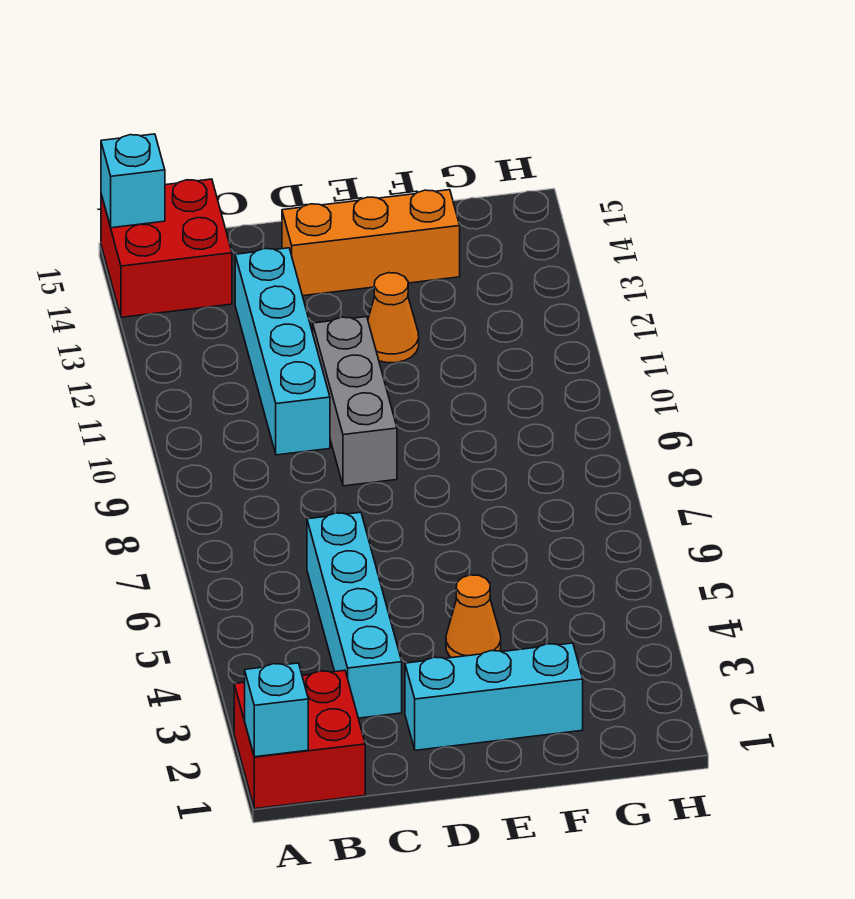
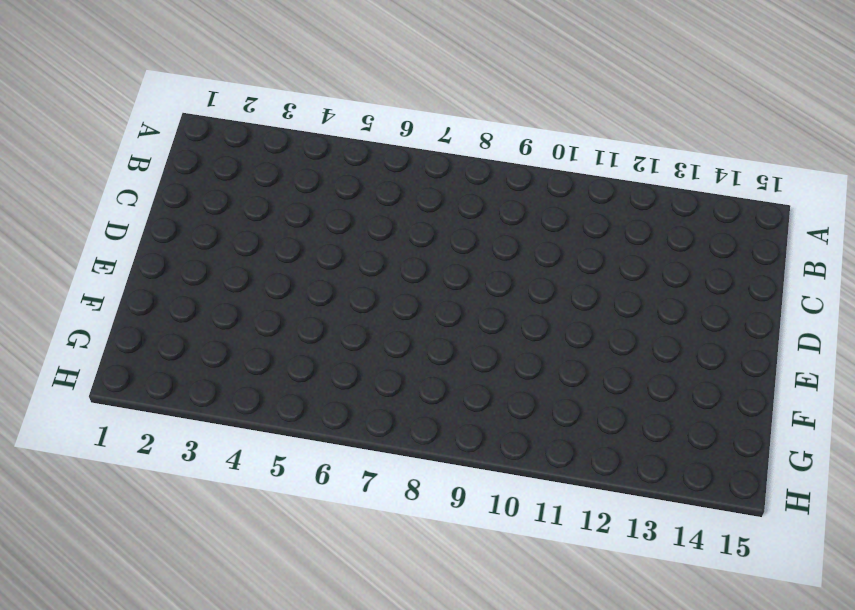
none -> red brick A1:B2 level 1
none -> red brick A14:B15 level 1

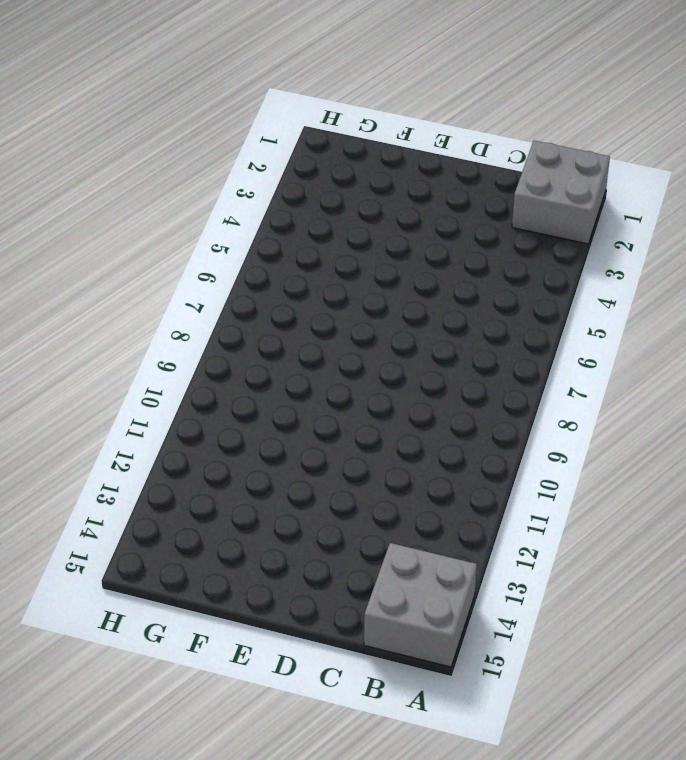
grey brick A1:B2 level 1 -> red brick A1:B2 level 1
grey brick A14:B15 level 1 -> red brick A14:B15 level 1
none -> cyan brick C3:C6 level 1
none -> cyan brick C10:C13 level 1

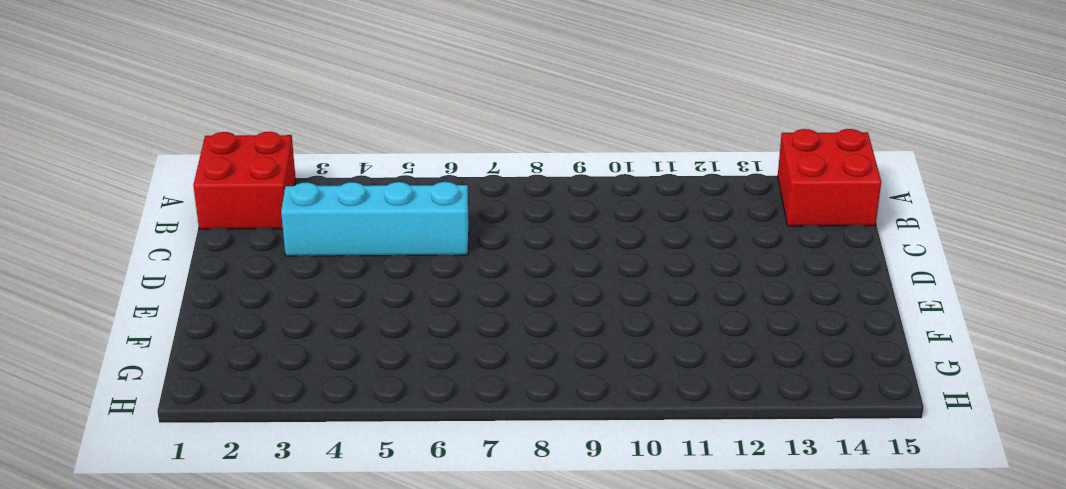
none -> cyan brick C10:C13 level 1
none -> cyan brick D2:F2 level 1

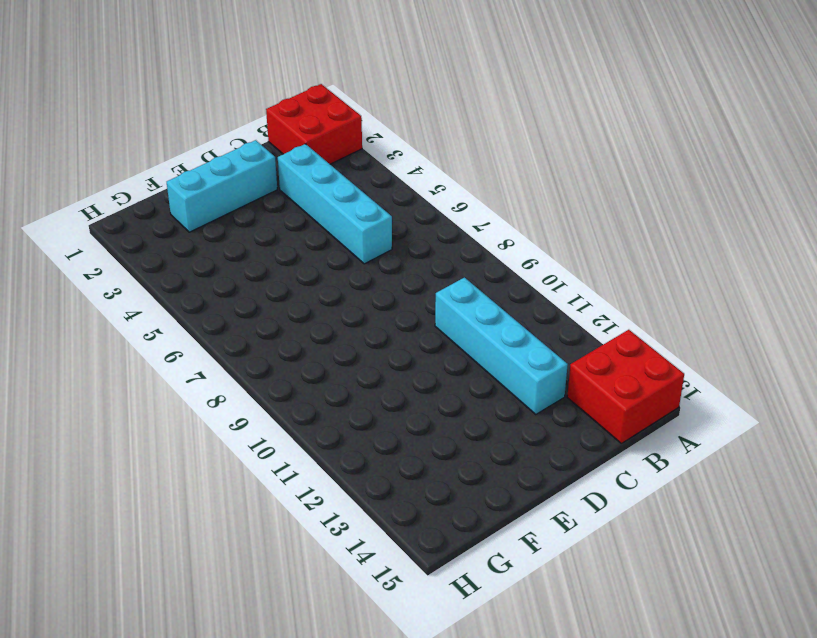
none -> grey brick D9:D11 level 1
none -> orange brick D14:F14 level 1

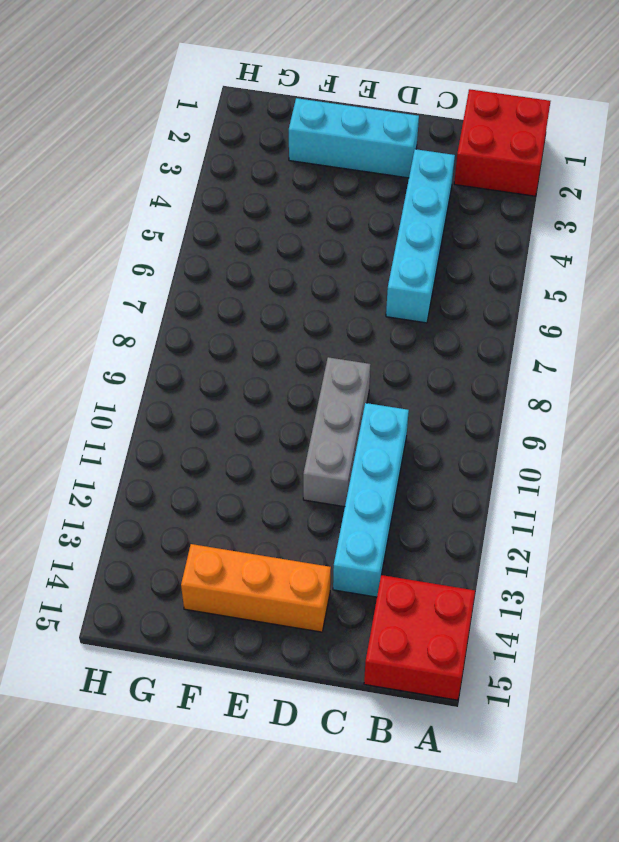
none -> orange cone E4 level 1
none -> orange cone E12 level 1

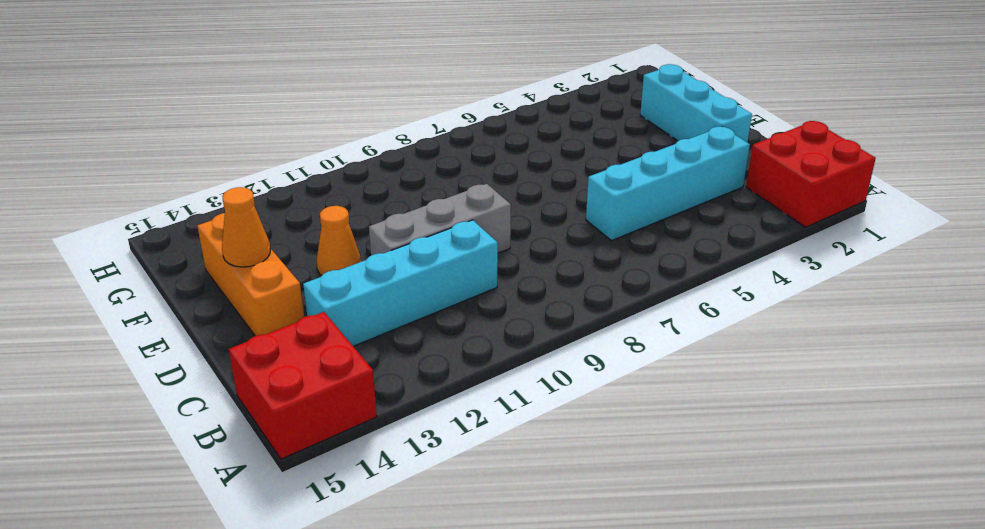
orange cone E14 level 2 -> orange cone E4 level 1
none -> cyan brick A1 level 2
none -> cyan brick A15 level 2

